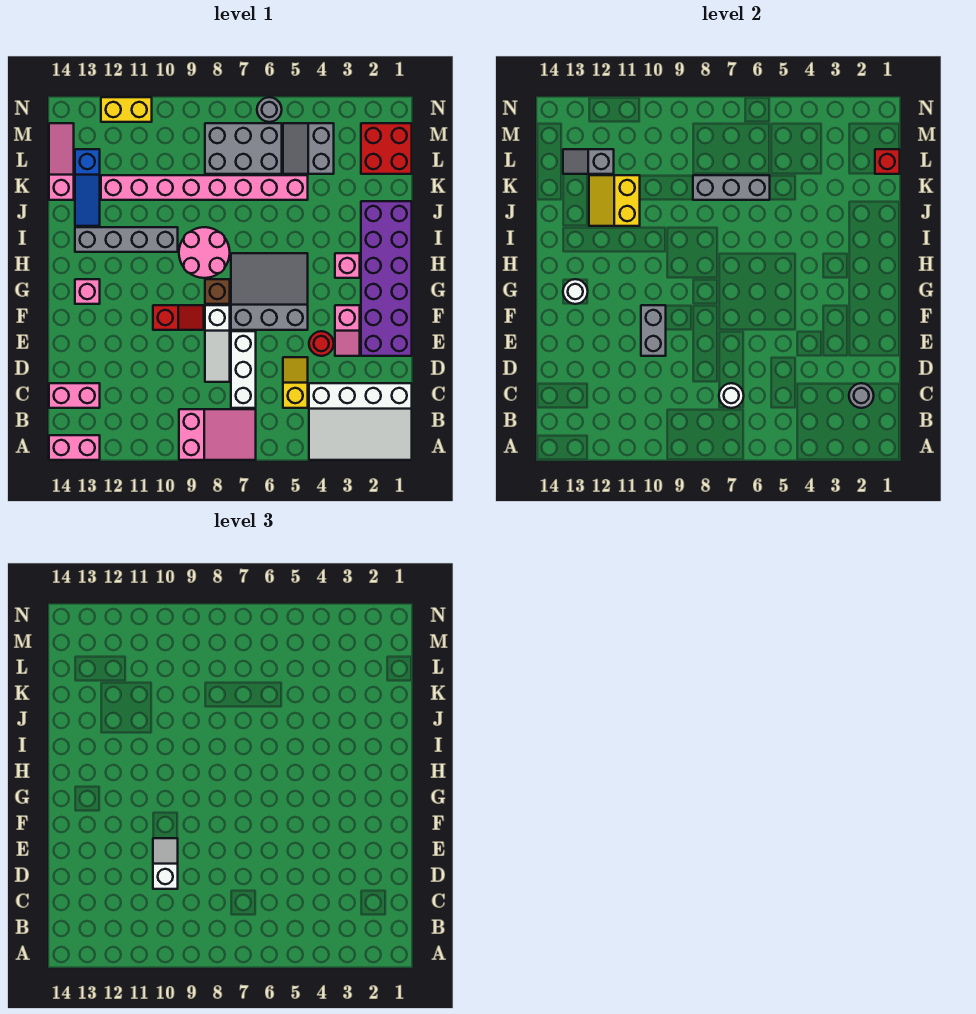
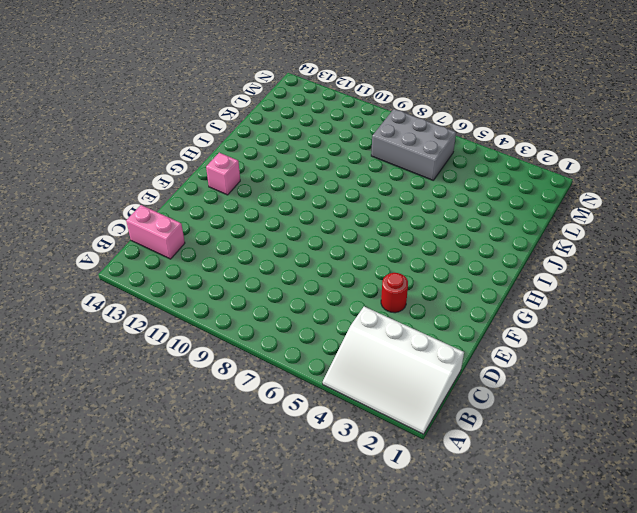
none -> pink slope A7:B9 level 1 top 9
none -> pink brick A13:A14 level 1
none -> yellow slope C5:D5 level 1 top C
none -> white brick C7:E7 level 1

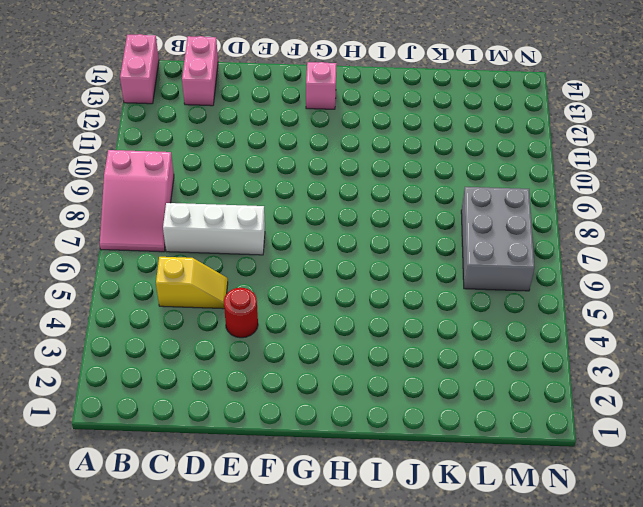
none -> white slope A1:C4 level 1 top C
none -> white slope D8:F8 level 1 top F
none -> purple brick E1:J2 level 1
none -> pink slope E3:F3 level 1 top F

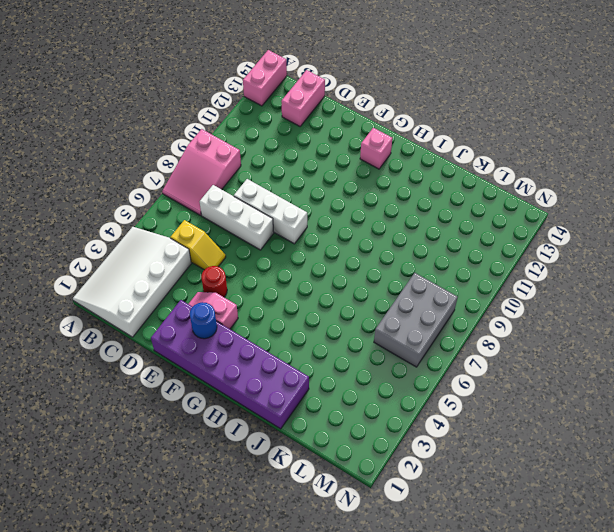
white brick D8:F8 level 1 -> white slope D8:F8 level 1 top F
blue round brick F2 level 2 -> none
none -> grey slope F5:H7 level 1 top F
none -> red slope F9:F10 level 1 top 10
none -> brown brick G8 level 1
none -> pink brick H3 level 1

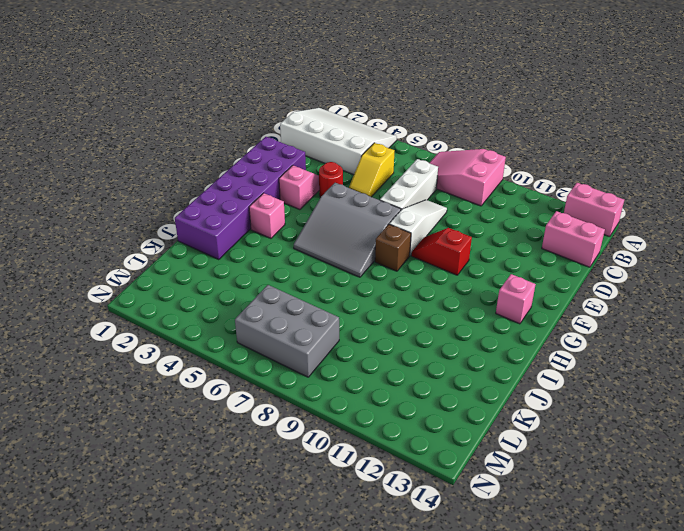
none -> pink round brick H8:I9 level 1
none -> grey brick I10:I13 level 1
none -> blue slope J13:L13 level 1 top L
none -> pink brick K5:K12 level 1

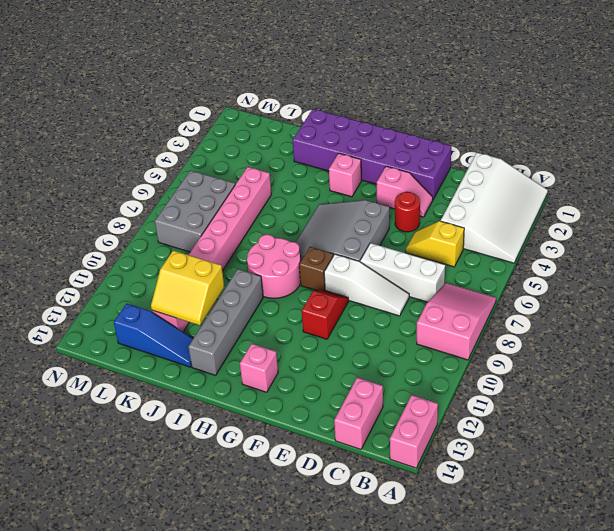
none -> pink slope K14:M14 level 1 top K
none -> red brick L1:M2 level 1
none -> grey slope L4:M5 level 1 top 4
none -> grey round brick N6 level 1

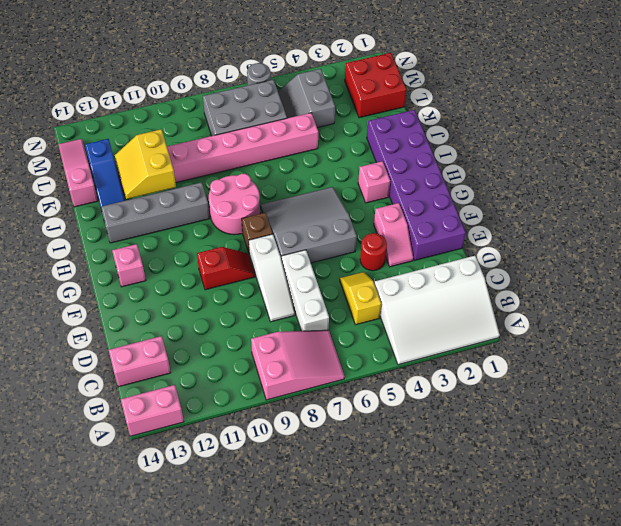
none -> yellow brick N11:N12 level 1
none -> grey round brick C2 level 2
none -> white round brick C7 level 2
none -> grey brick E10:F10 level 2

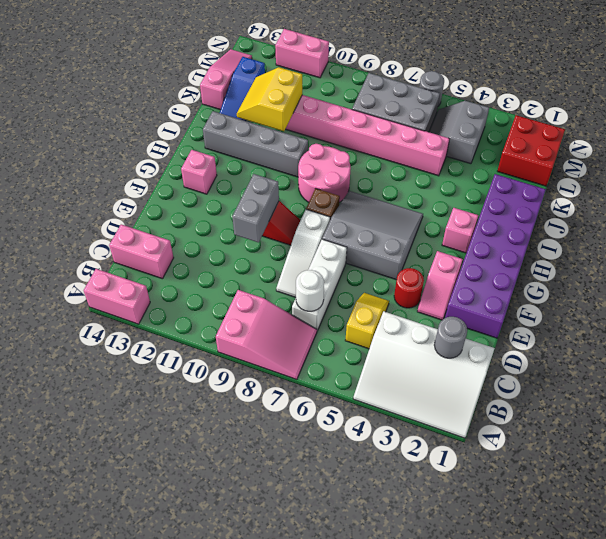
pink brick N11:N12 level 1 -> yellow brick N11:N12 level 1
none -> white round brick G13 level 2
none -> grey brick K6:K8 level 2
none -> red brick L1 level 2
none -> grey slope L12:L13 level 2 top 12

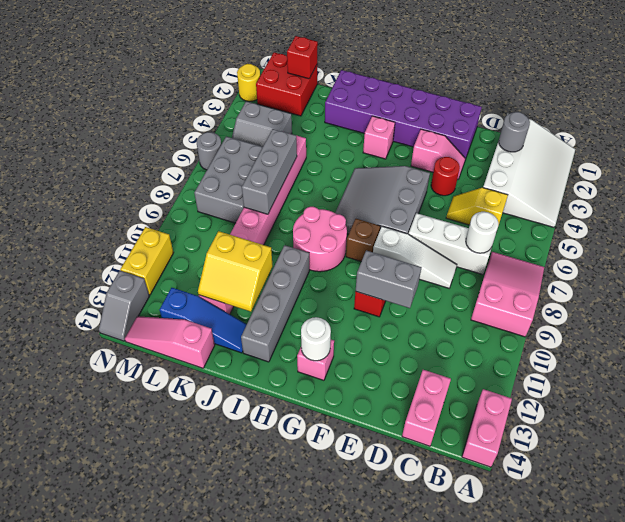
yellow round brick N2 level 1 -> none
grey slope N13:N14 level 1 top 13 -> grey slope L12:L13 level 2 top 12
none -> white slope D10:E10 level 3 top D

